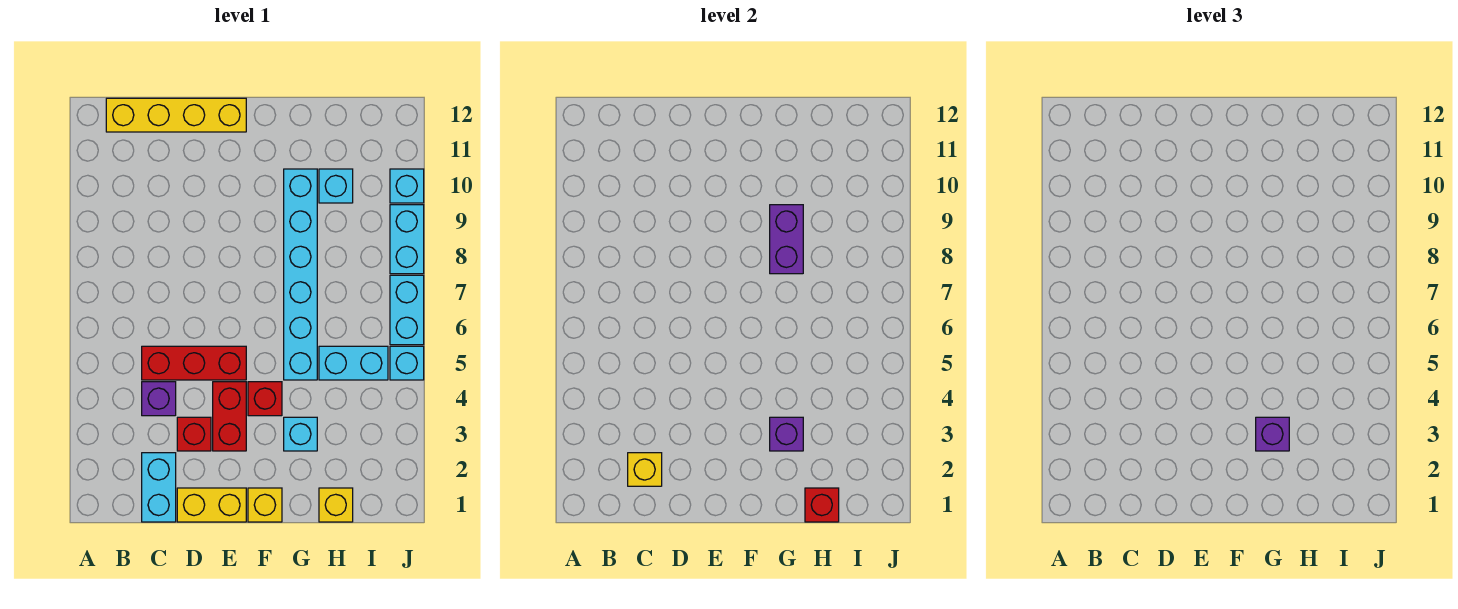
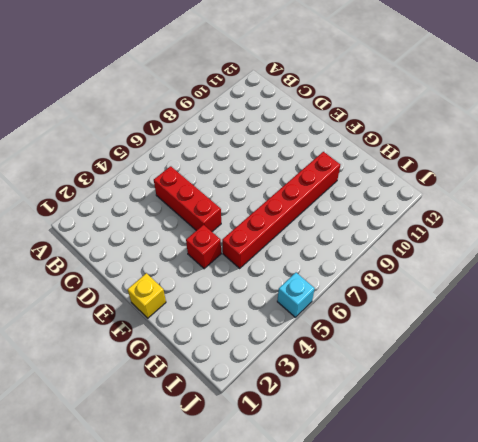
red brick G5:G10 level 1 -> cyan brick G5:G10 level 1
none -> yellow brick B12:E12 level 1
none -> cyan brick C1:C2 level 1
none -> purple brick C4 level 1

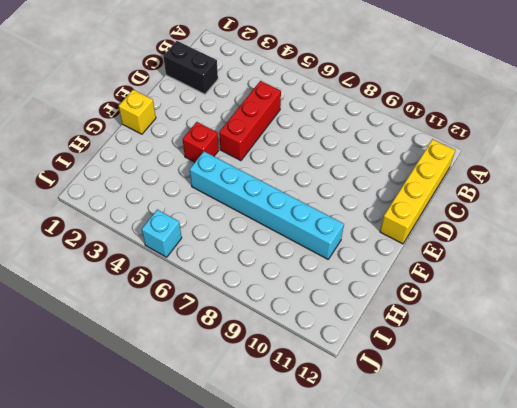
black brick C1:C2 level 1 -> cyan brick C1:C2 level 1
none -> purple brick C4 level 1
none -> yellow brick D1:E1 level 1
none -> red brick D3 level 1

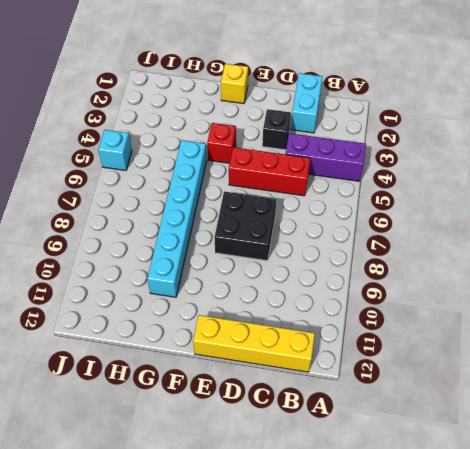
purple brick A4:C4 level 1 -> purple brick C4 level 1
black brick D3 level 1 -> red brick D3 level 1
black brick D7:E8 level 1 -> none
none -> yellow brick D1:E1 level 1
none -> red brick E3:E4 level 1
none -> cyan brick G3 level 1

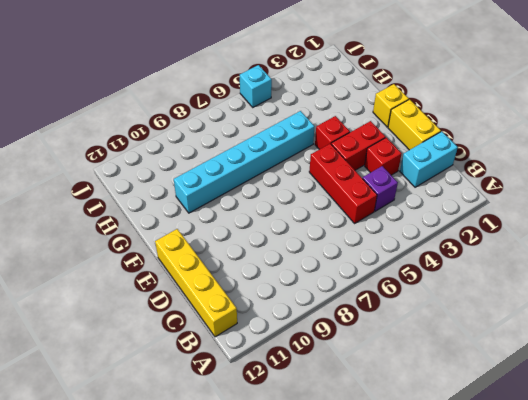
none -> cyan brick G3 level 1
none -> yellow brick H1 level 1
none -> cyan brick H5:I5 level 1

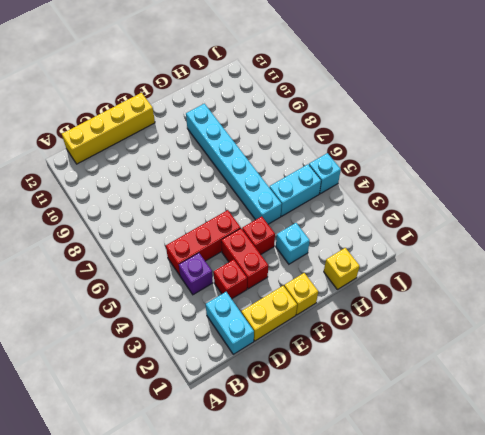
none -> cyan brick H10 level 1
none -> cyan brick J6:J7 level 1
none -> cyan brick J8:J9 level 1

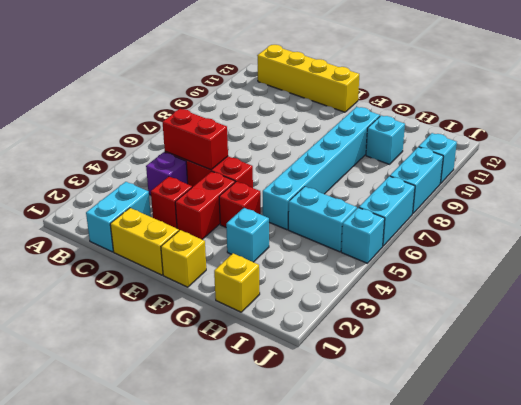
red brick C5:D5 level 2 -> none
none -> yellow brick C2 level 2
none -> purple brick G3 level 2
none -> purple brick G8:G9 level 2

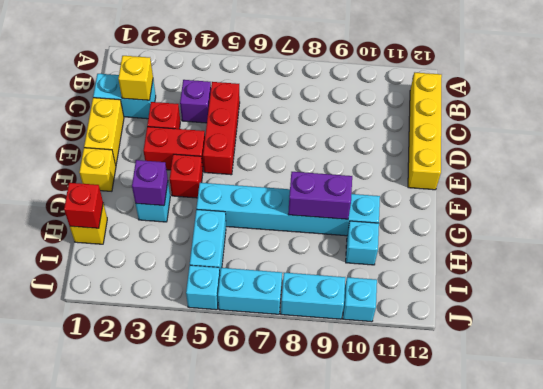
none -> purple brick G3 level 3

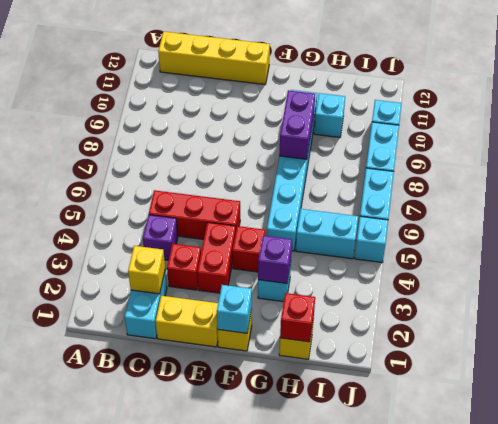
cyan brick F1 level 2 -> none
none -> purple brick G3 level 3

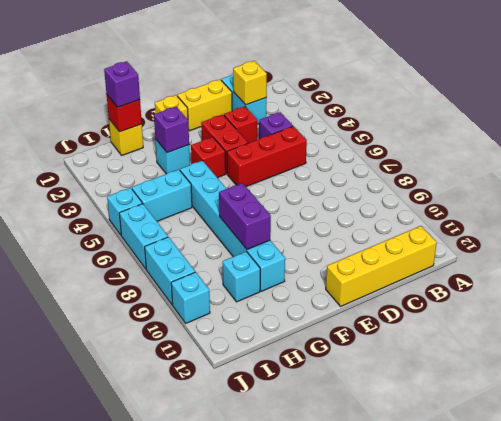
purple brick H1 level 3 -> purple brick G3 level 3

